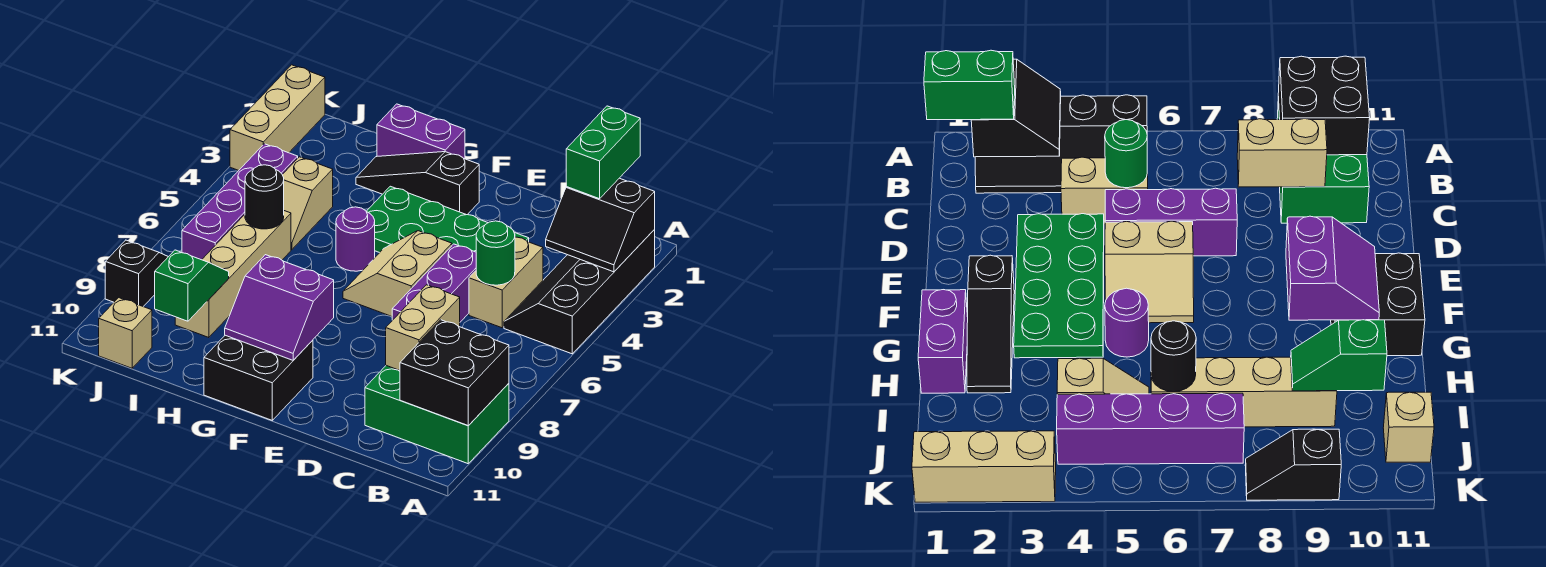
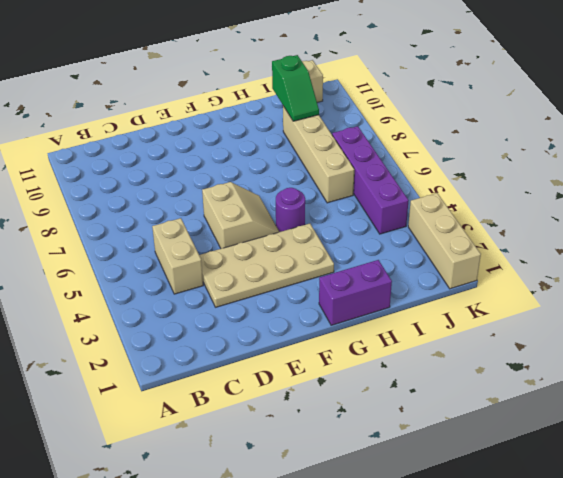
tan plate D3:G4 level 1 -> green plate D3:G4 level 1
none -> black slope A2:B5 level 1 top A
none -> green brick A9:C10 level 1
none -> purple brick D5:D7 level 1

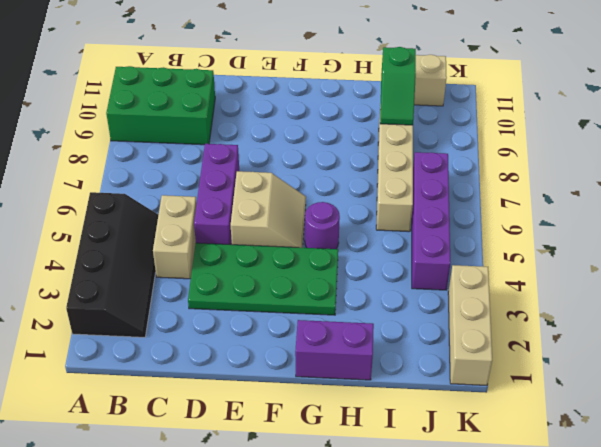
none -> black slope F2:H2 level 1 top F
none -> black brick F10:G11 level 1
none -> tan slope I4:I5 level 1 top 4

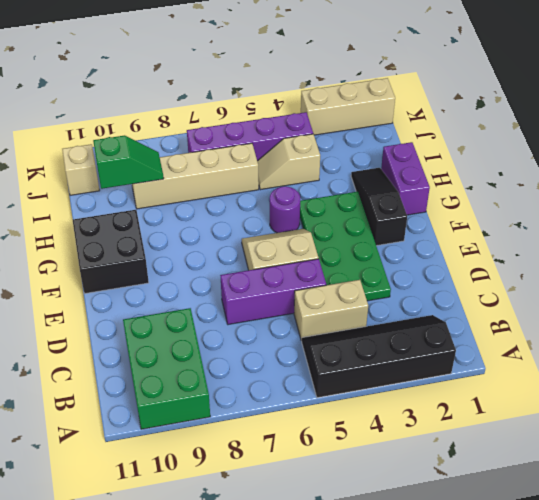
none -> black slope K8:K9 level 1 top 9
none -> black slope A2:B3 level 2 top 2
none -> black brick A9:B10 level 2

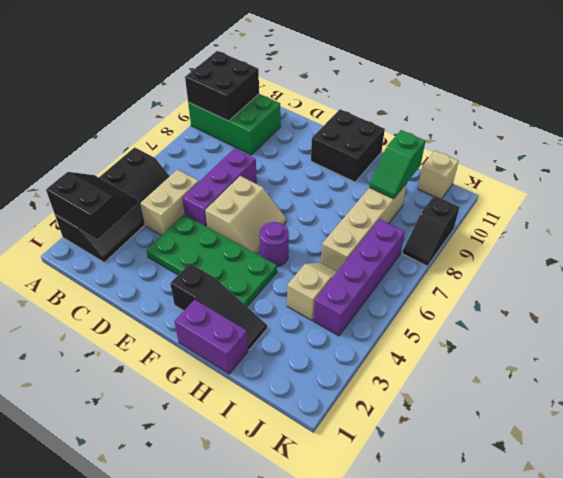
none -> tan brick K1:K3 level 1
none -> green round brick C5 level 2
none -> tan brick C8:C9 level 2

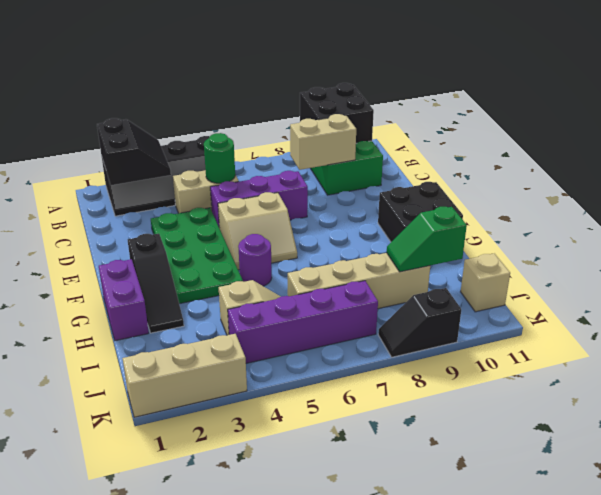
none -> purple slope F9:G10 level 2 top 9
none -> black round brick I6 level 2
none -> green brick B1:B2 level 3

